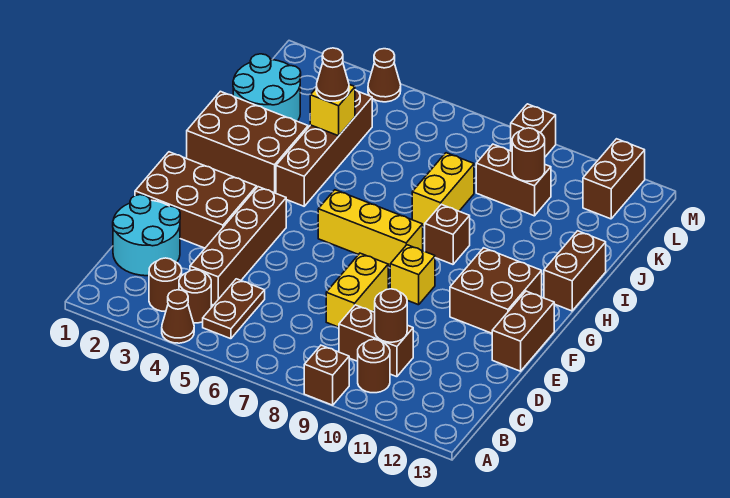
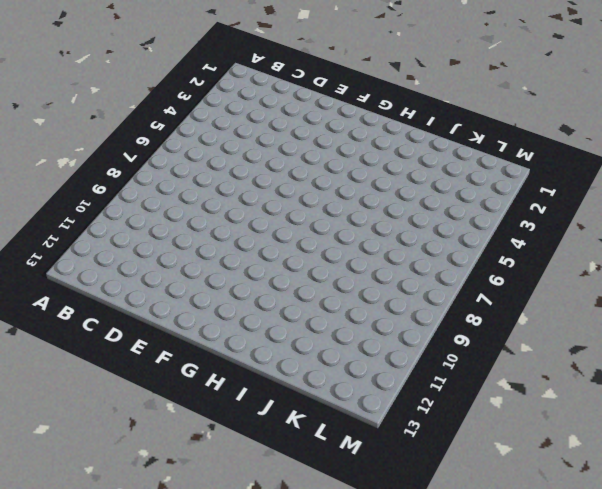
none -> brown cone A4 level 1
none -> brown brick A9 level 1
none -> brown round brick B3 level 1

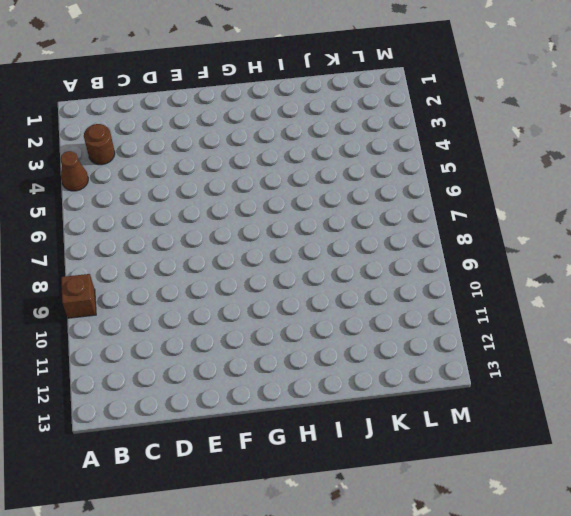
none -> brown round brick B4 level 1
none -> brown plate B5:C5 level 1
none -> brown round brick B10 level 1

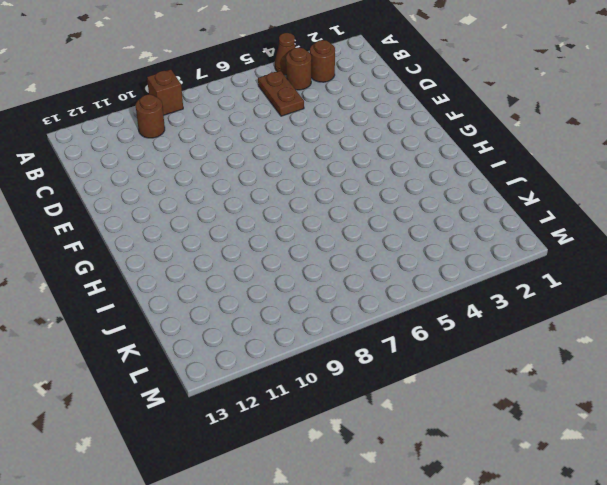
none -> cyan round brick C1:D2 level 1
none -> brown brick C4:F4 level 1
none -> brown brick C9:C10 level 1

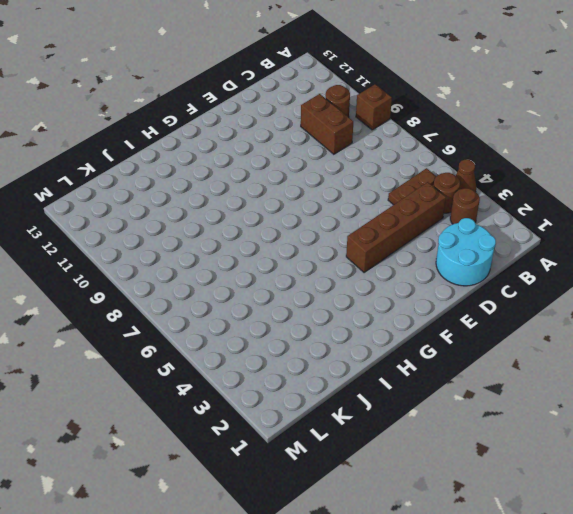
none -> yellow brick D8:E8 level 1
none -> brown brick E1:F3 level 1
none -> brown brick E13:F13 level 1

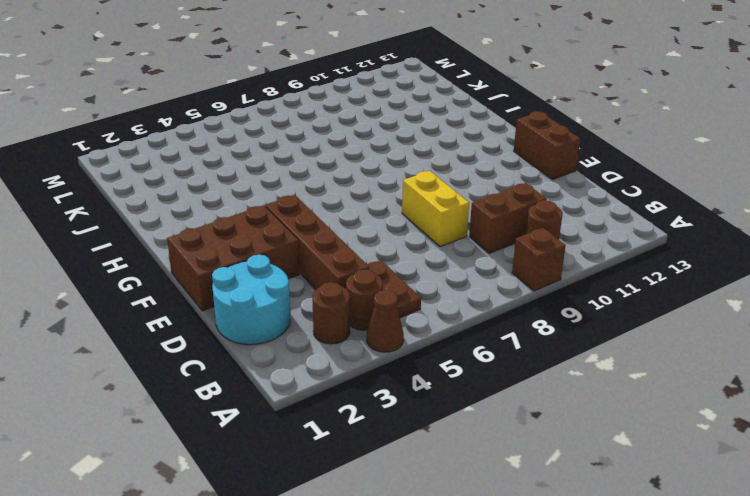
none -> yellow brick F9 level 1
none -> brown brick F11:G12 level 1
none -> yellow brick G6:G8 level 1

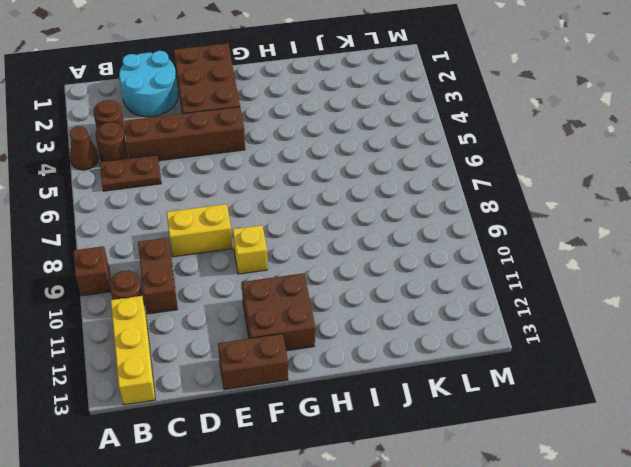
yellow brick B11:B13 level 1 -> yellow brick G6:G8 level 1
none -> brown brick H1:I3 level 1
none -> brown brick H4:K4 level 1
none -> brown brick H9 level 1

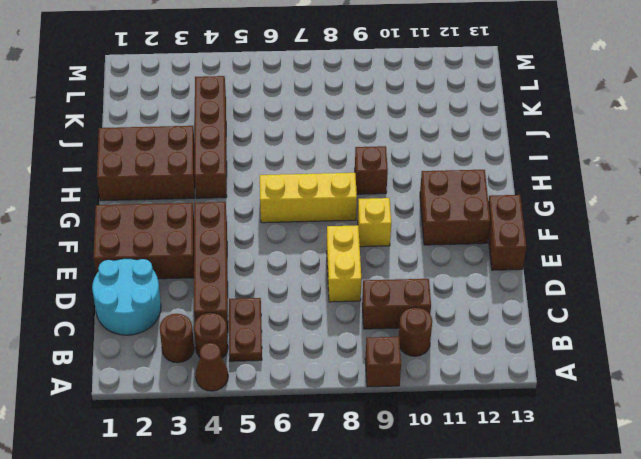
none -> brown brick H13:I13 level 1
none -> yellow brick I8:J8 level 1
none -> cyan round brick J1:K2 level 1

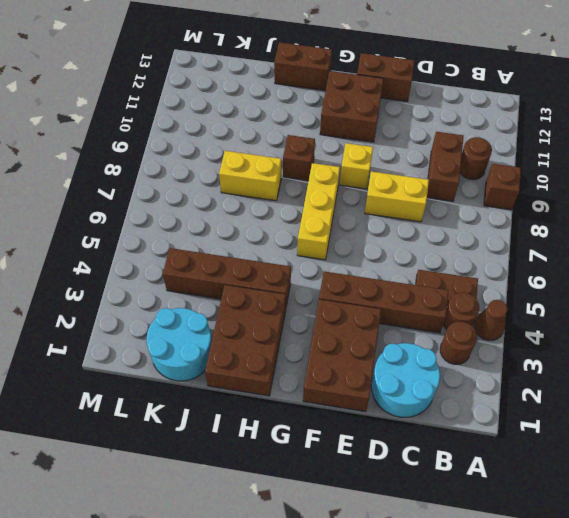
none -> brown brick K9:K10 level 1
none -> brown brick L12:M12 level 1
none -> brown cone M4 level 1

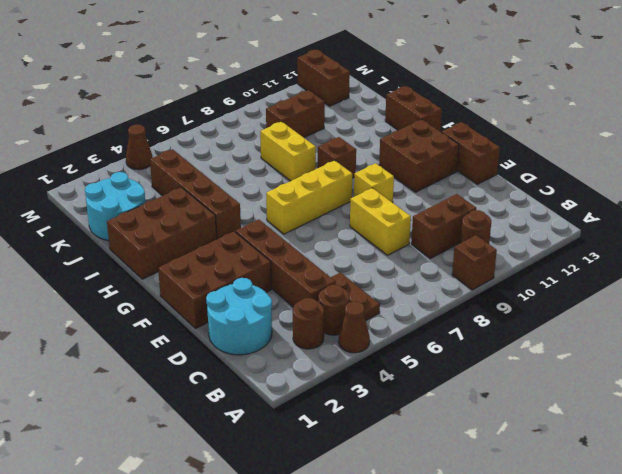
none -> brown brick M9 level 1
none -> brown round brick C10 level 2
none -> yellow brick J4 level 2

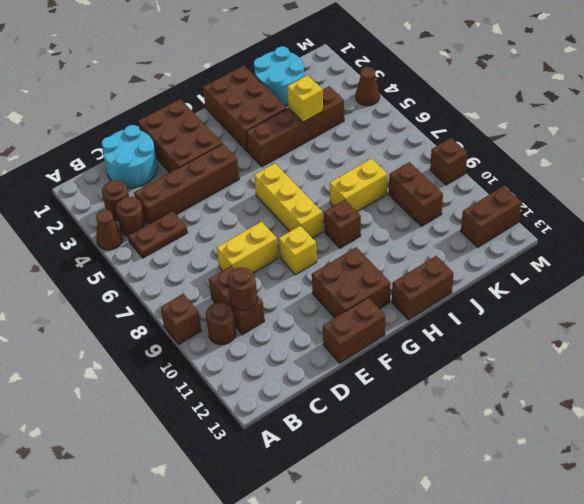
none -> brown round brick K10 level 2
none -> brown cone J4 level 3

